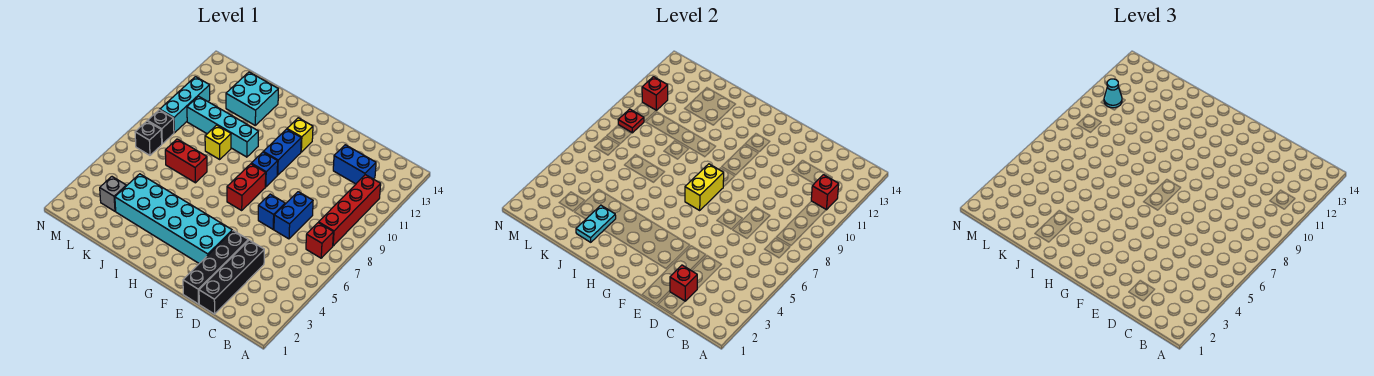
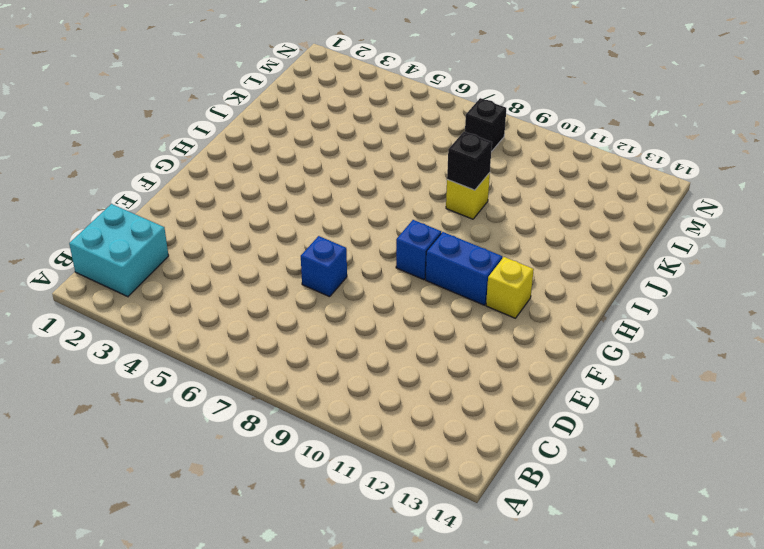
cyan brick B1:C2 level 1 -> cyan brick J12:K13 level 1
black brick J9 level 2 -> black brick M7 level 1
none -> red brick B7 level 1
none -> red brick B8:B11 level 1
none -> blue brick C12:D12 level 1

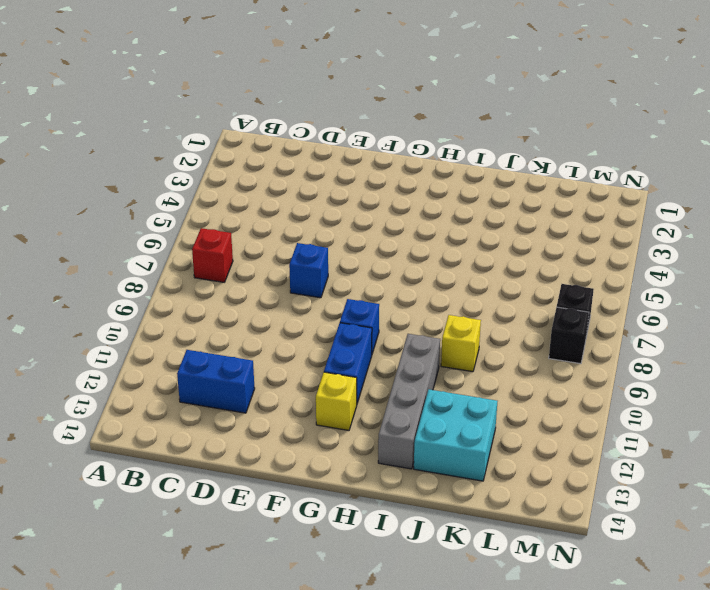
grey brick I10:I13 level 1 -> cyan brick I10:L10 level 1
none -> red brick B8:B11 level 1
none -> black brick D1:D4 level 1
none -> blue brick D7:D8 level 1

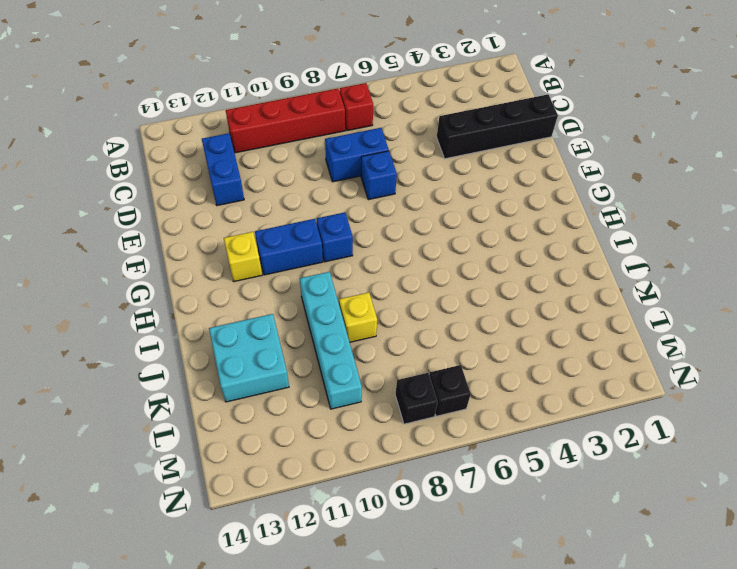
none -> black brick E1:E4 level 1
none -> cyan brick F3:K4 level 1
none -> red brick G7:G8 level 1

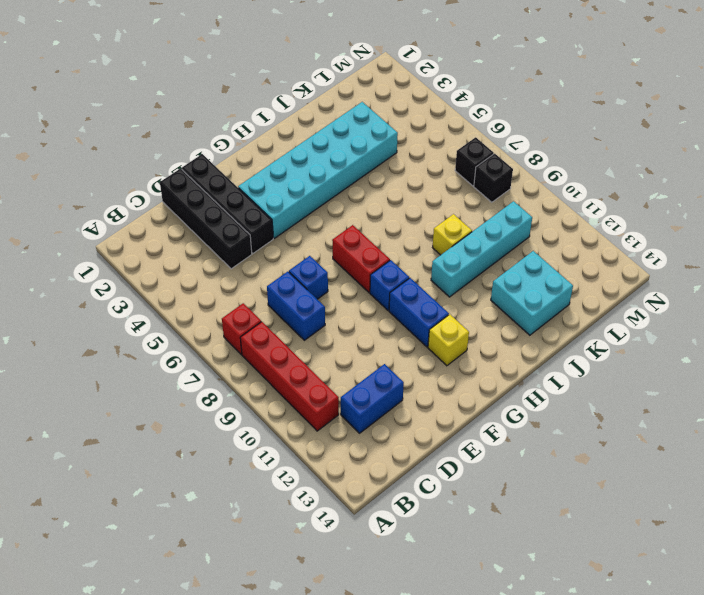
none -> red brick J7:K7 level 1
none -> grey brick L3 level 1
none -> cyan brick M9:M11 level 1

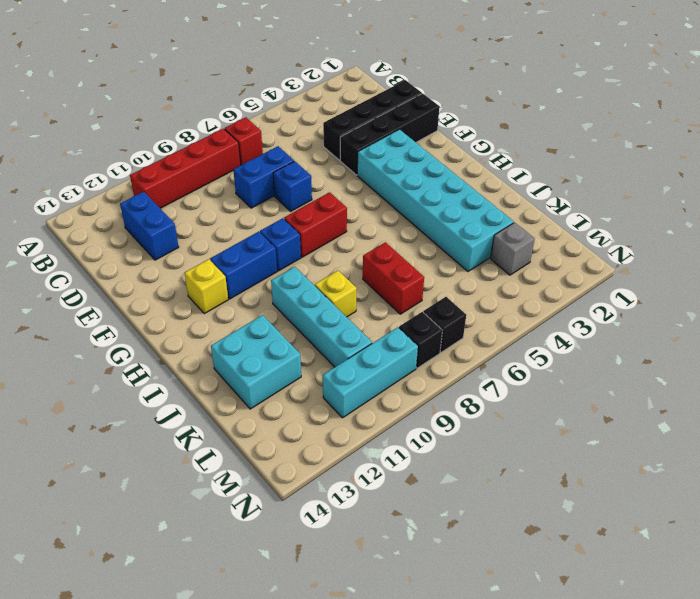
none -> red brick B11 level 2
none -> red brick D2 level 2
none -> yellow brick G7:G8 level 2

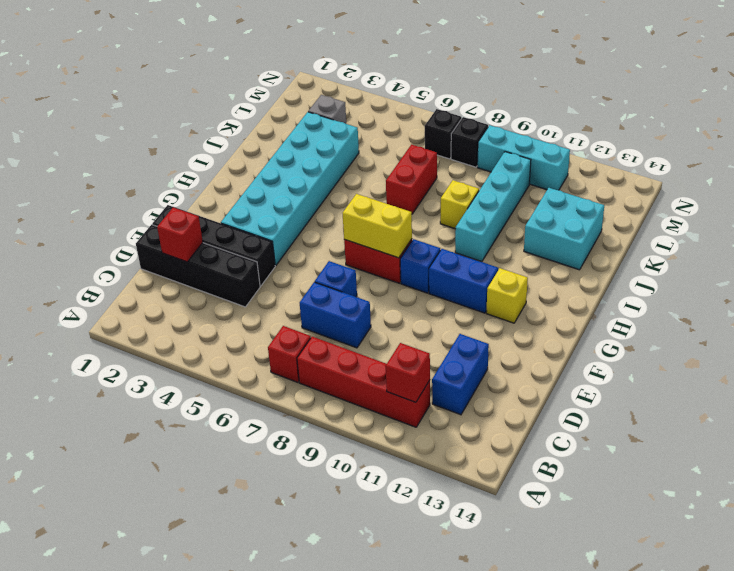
none -> cyan plate J2:J3 level 2
none -> red plate M9 level 2
none -> red brick M11 level 2

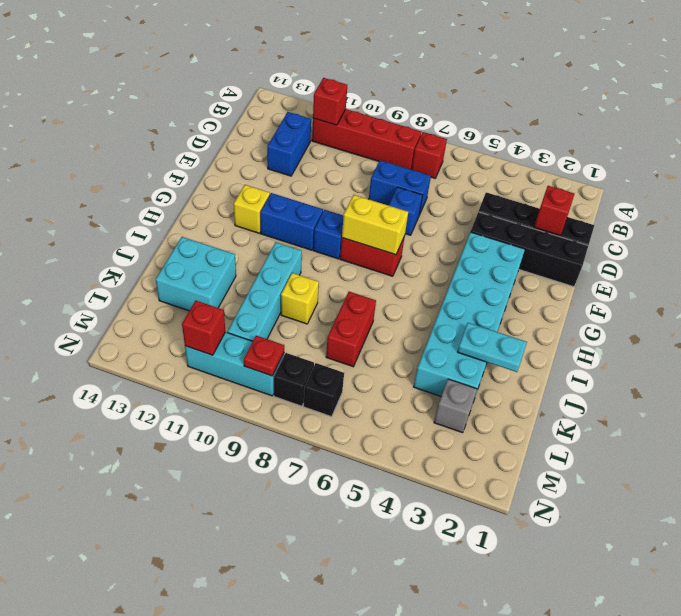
none -> cyan cone M11 level 3

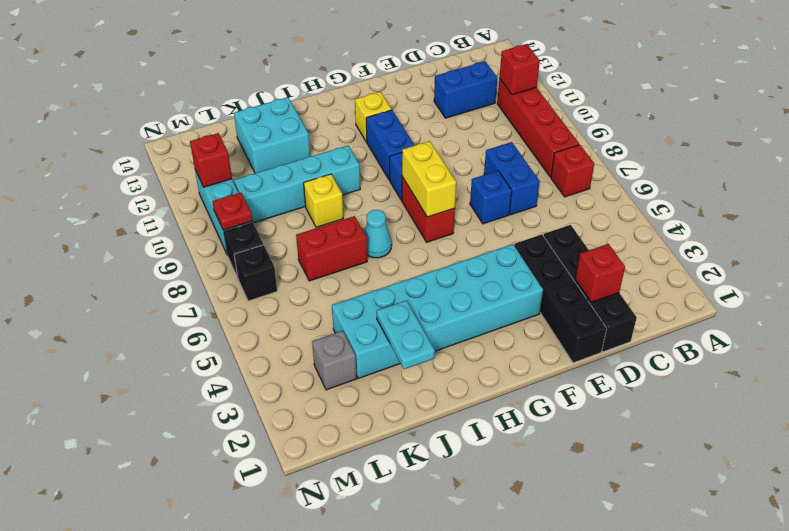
cyan cone I7 level 1 -> cyan cone M11 level 3

